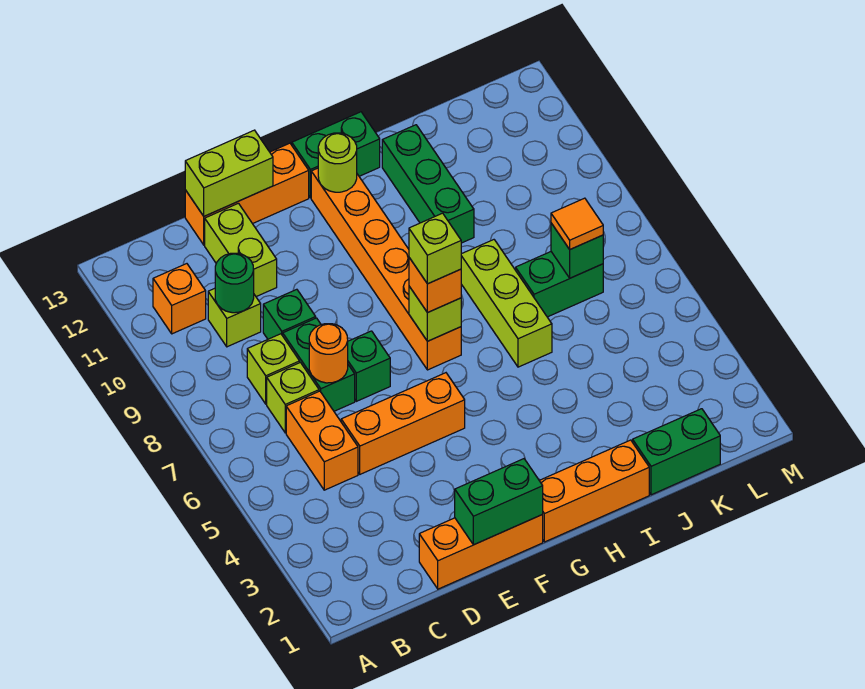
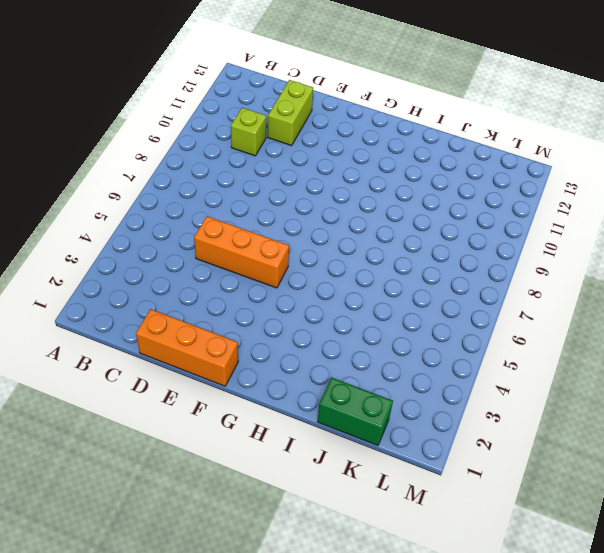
none -> orange brick B11 level 1
none -> orange brick C5:C6 level 1
none -> lime brick C7 level 1

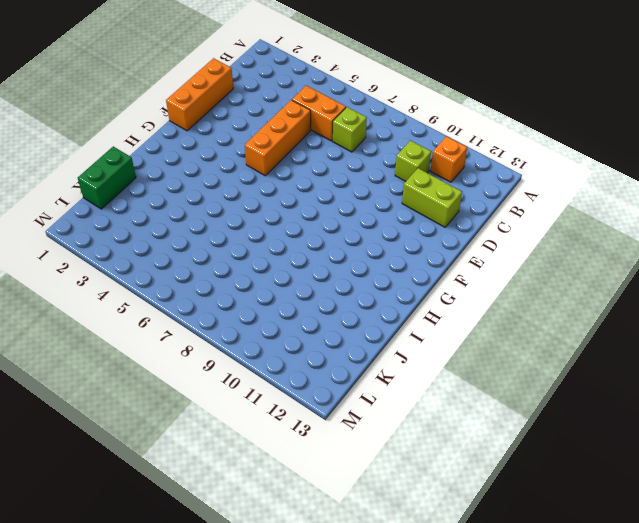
none -> lime brick C8 level 1
none -> green brick D7:D8 level 1
none -> green brick D9 level 1

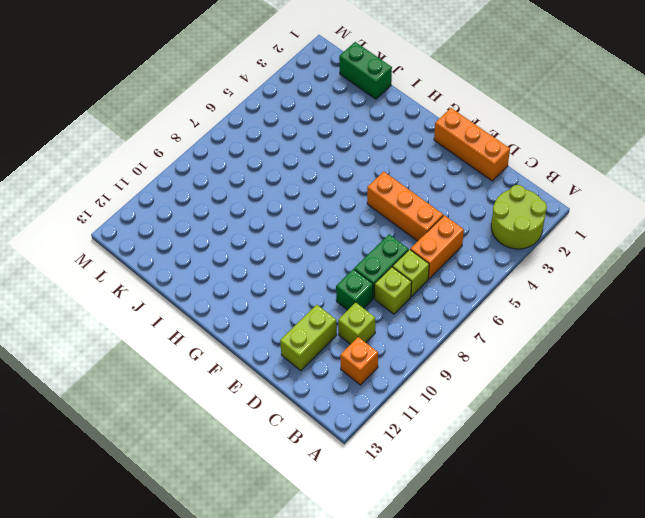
lime round brick A2:B3 level 1 -> none
none -> orange brick D13:F13 level 1
none -> green brick E7 level 1
none -> orange brick G1:I1 level 1

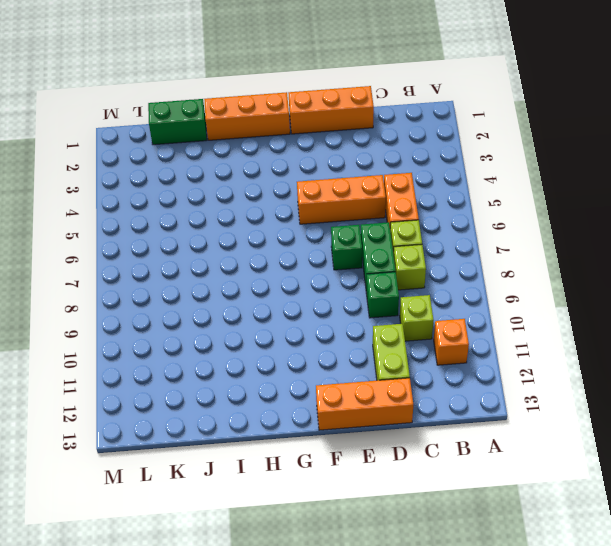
none -> orange brick G7:G12 level 1
none -> green brick G13:H13 level 1
none -> lime brick I6:I8 level 1

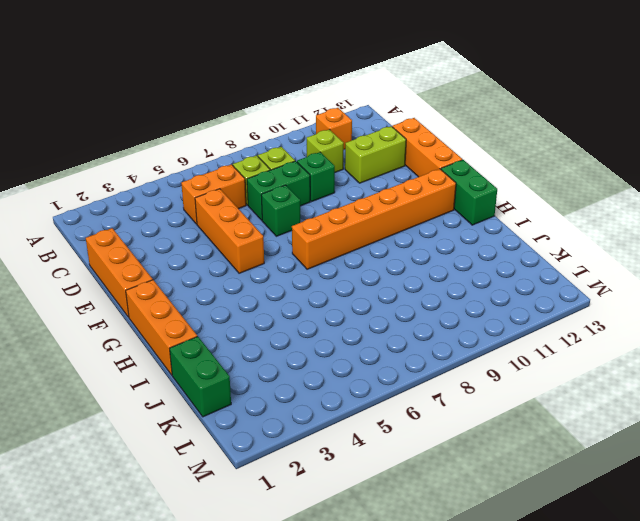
none -> lime brick I6:I8 level 1
none -> green brick I10:I12 level 1
none -> green brick J7:K7 level 1

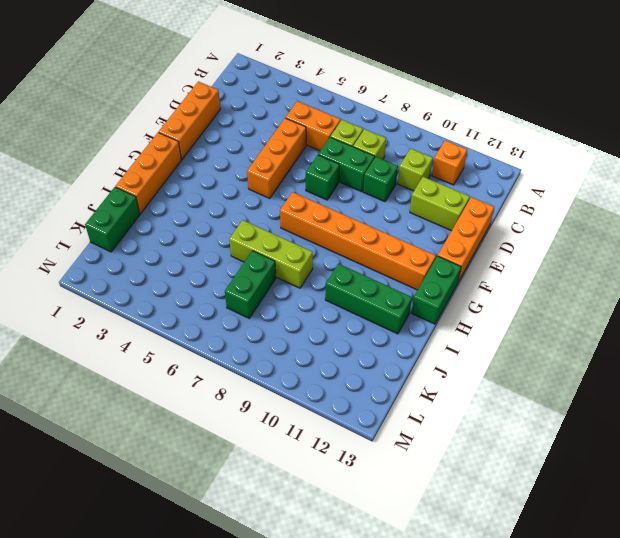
none -> green round brick C10 level 2
none -> orange round brick D7 level 2
none -> lime brick D13:E13 level 2

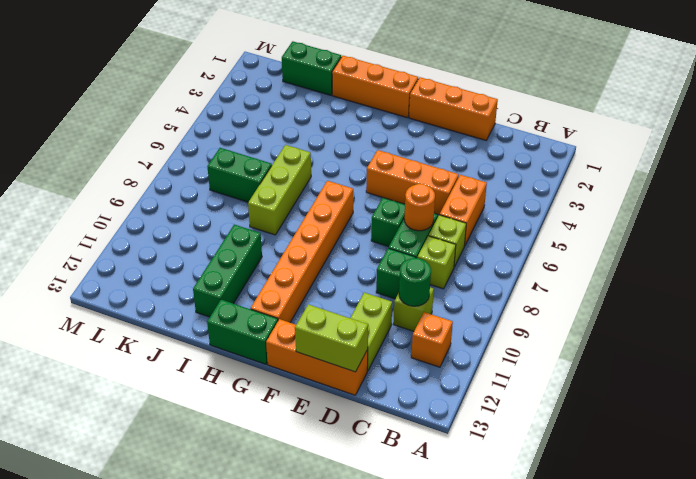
none -> green brick E1:F1 level 2
none -> lime brick G7 level 2
none -> lime round brick G12 level 2

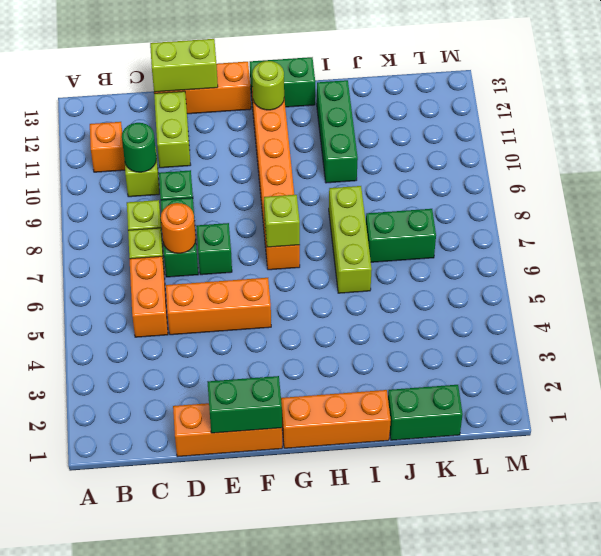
none -> green brick K7 level 2
none -> orange brick G7 level 3
none -> orange tile K7 level 3

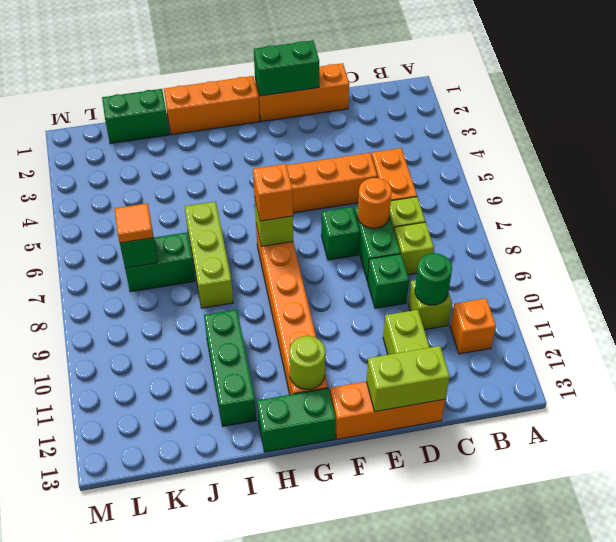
none -> lime brick G7 level 4

